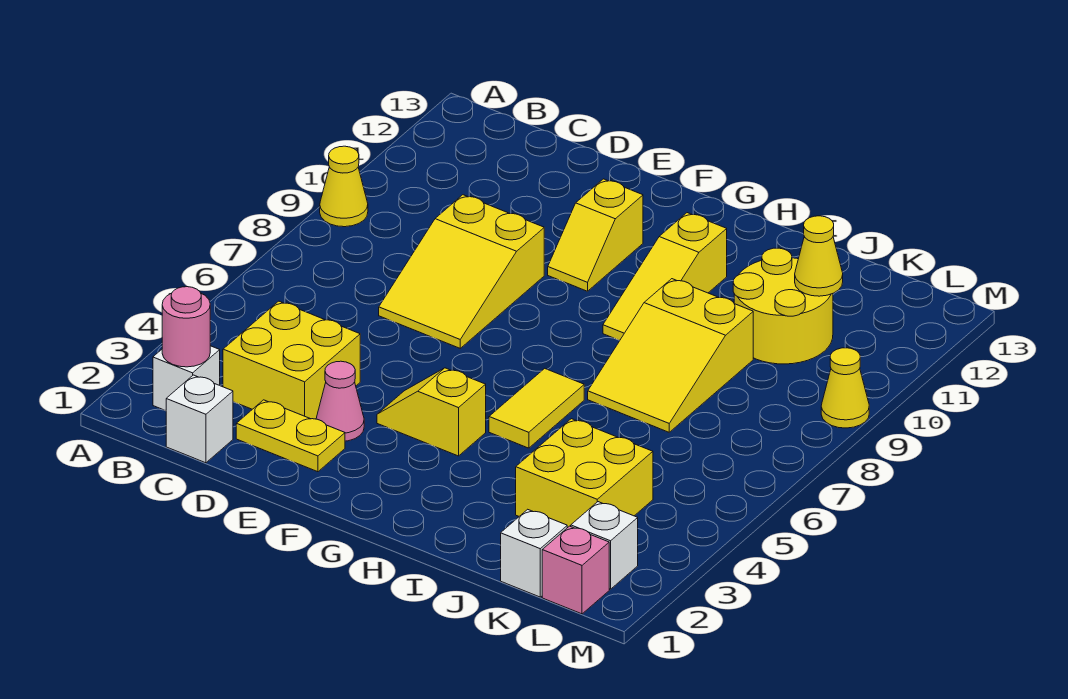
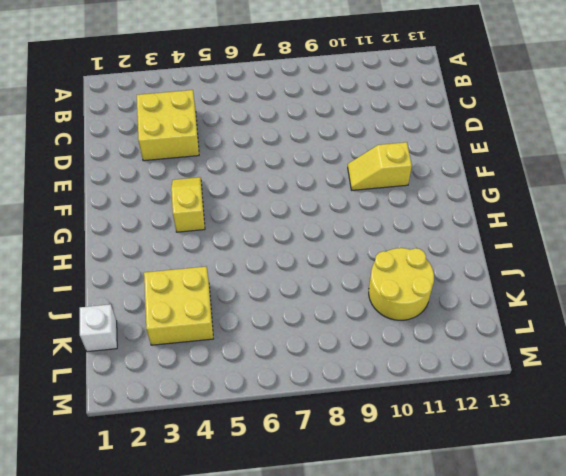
none -> yellow cone A9 level 1
none -> white brick B2 level 1
none -> white brick C1 level 1

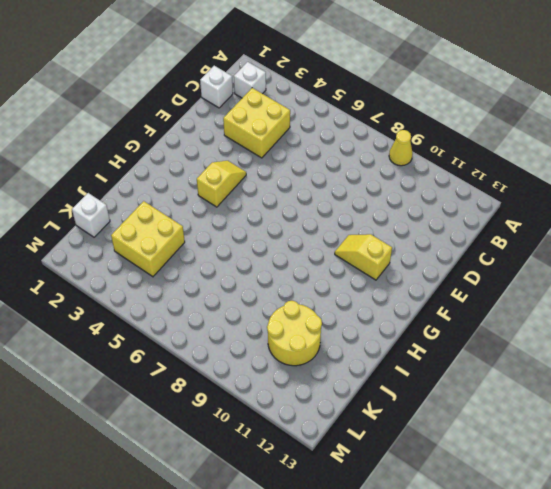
none -> yellow plate D2:E2 level 1
none -> yellow slope D7:E9 level 1 top 9
none -> pink cone E3 level 1

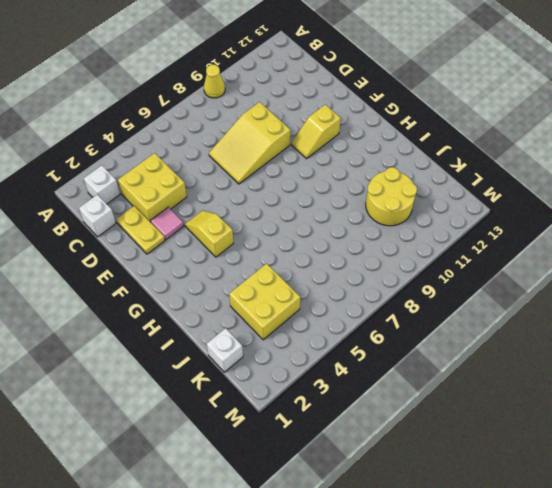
pink tile E3 level 1 -> pink cone E3 level 1
none -> yellow tile H5:H6 level 1
none -> yellow slope H9:H11 level 1 top 11
none -> yellow slope I7:J9 level 1 top 9

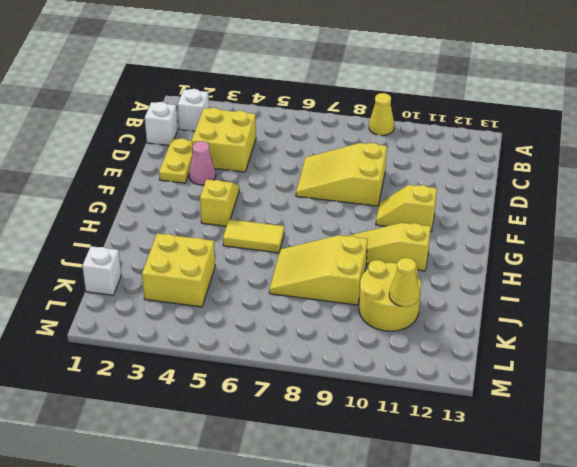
none -> pink brick L1 level 1
none -> white brick L2 level 1
none -> yellow cone M9 level 1

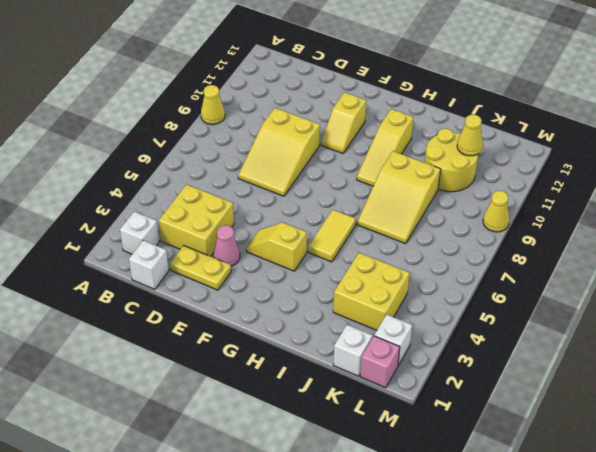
none -> pink round brick B2 level 2

